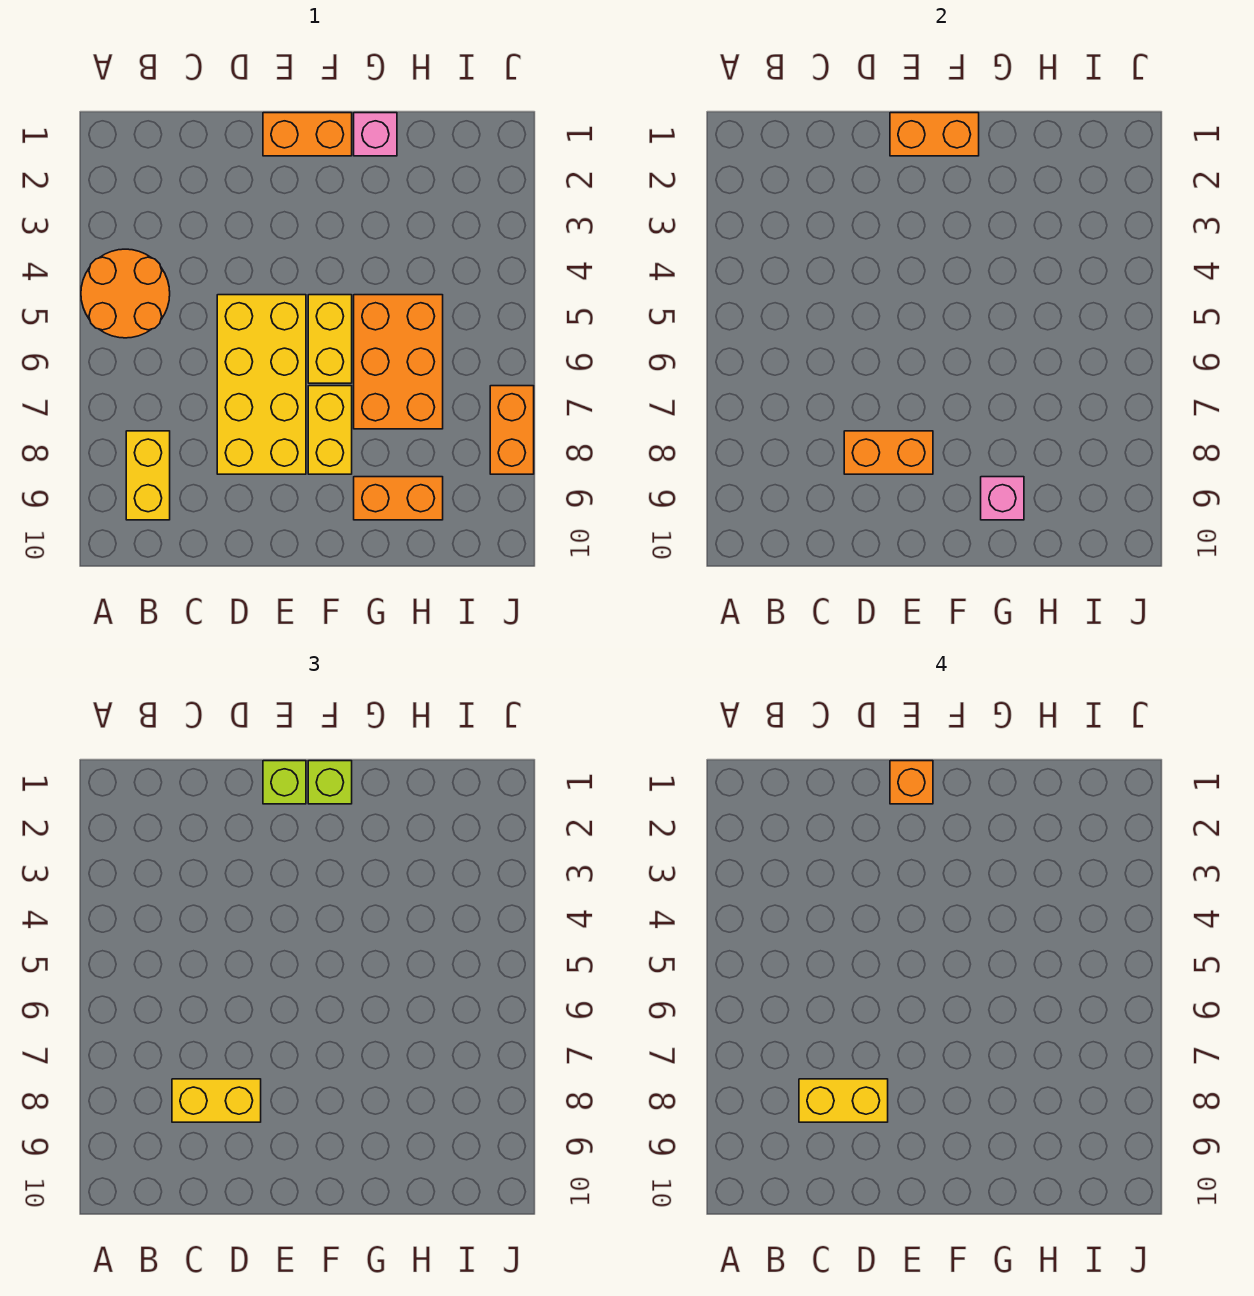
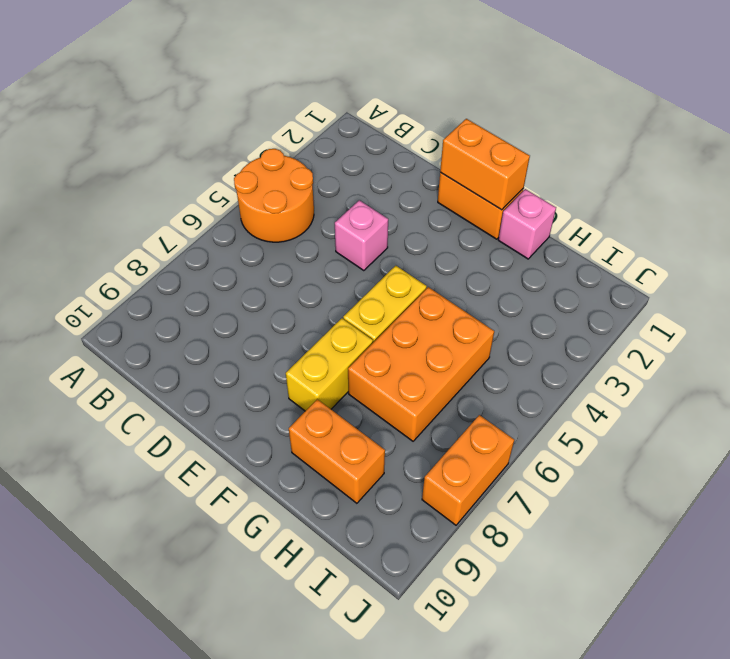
pink brick D4 level 1 -> pink brick G9 level 2
none -> yellow brick B8:B9 level 1
none -> yellow brick D5:E8 level 1
none -> orange brick D8:E8 level 2

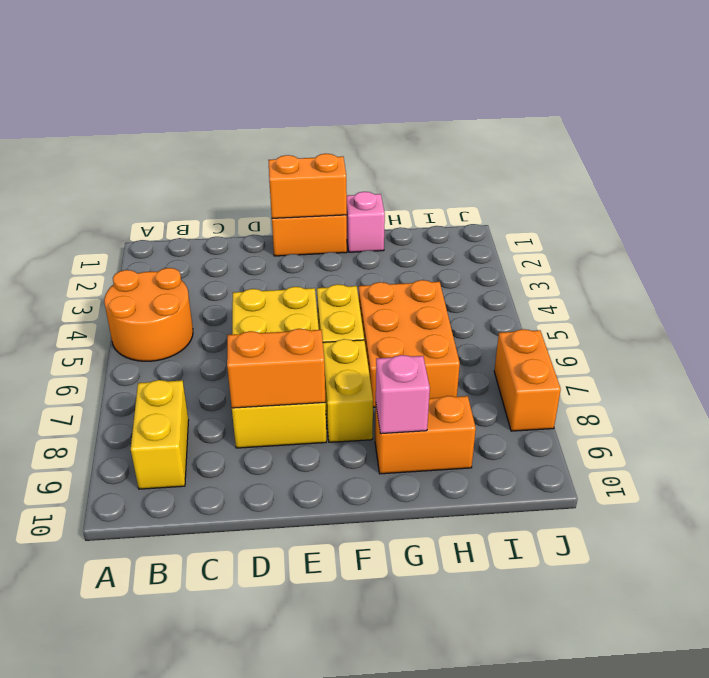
none -> yellow brick C8:D8 level 3
none -> lime brick E1 level 3
none -> lime brick F1 level 3

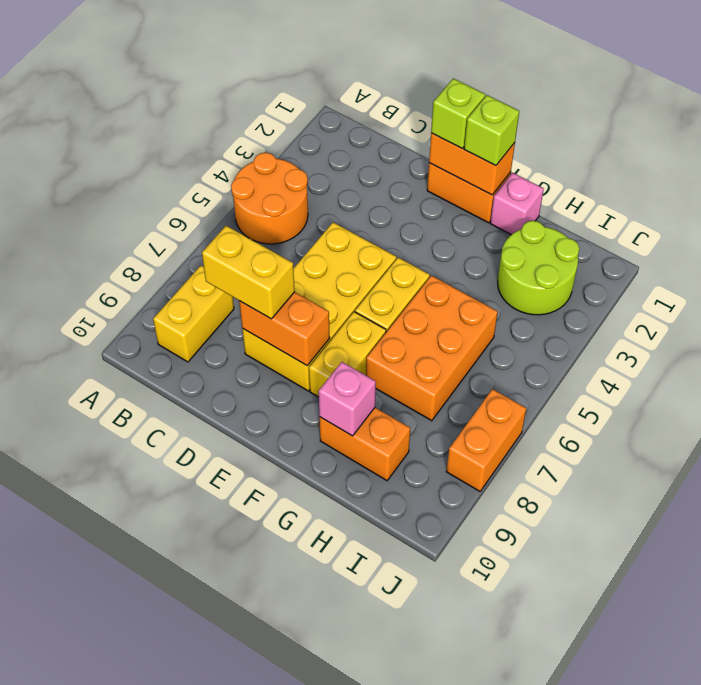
lime round brick H2:I3 level 1 -> none
none -> yellow brick C8:D8 level 4
none -> orange brick E1 level 4

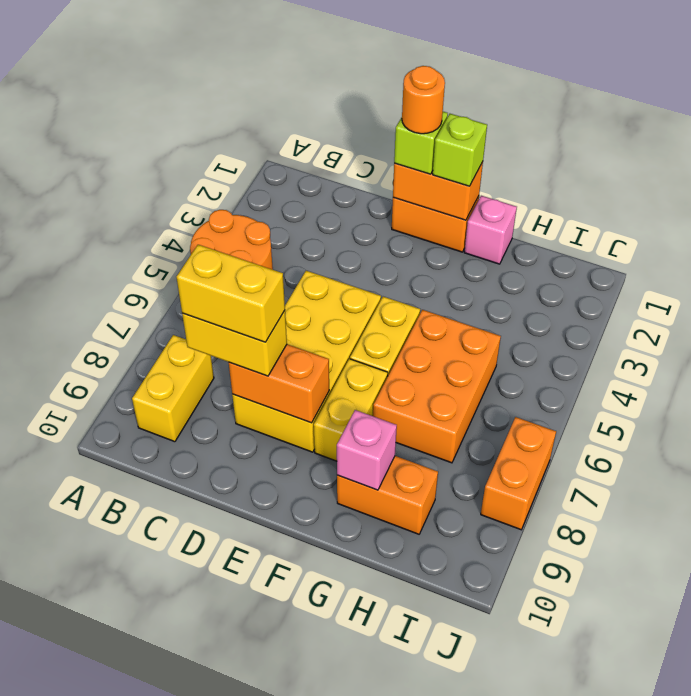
orange round brick E1 level 4 -> orange brick E1 level 4

